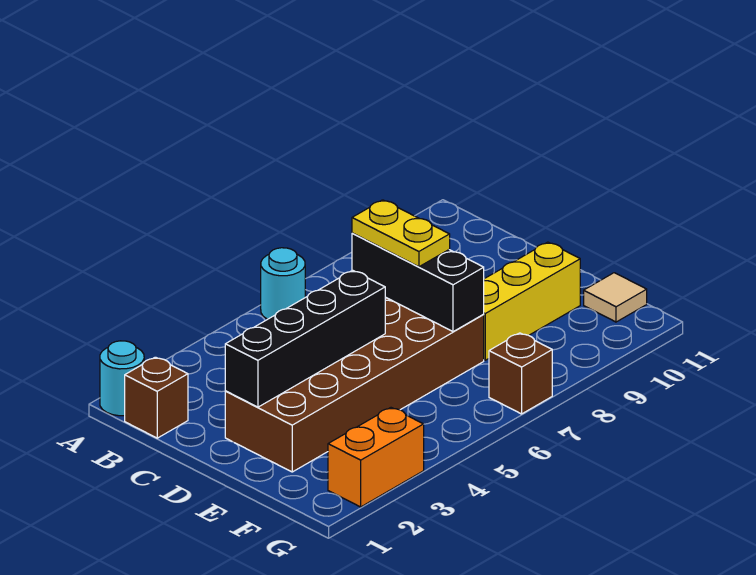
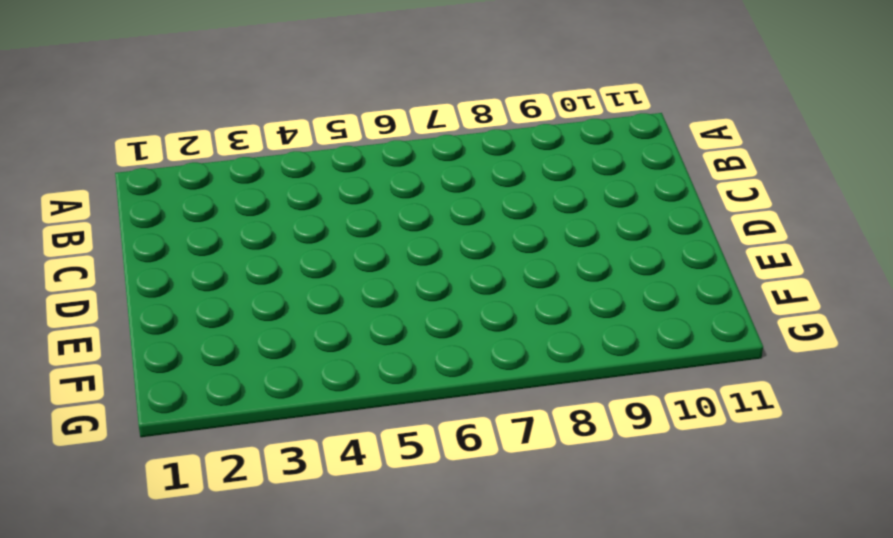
none -> cyan round brick A1 level 1
none -> cyan round brick A6 level 1

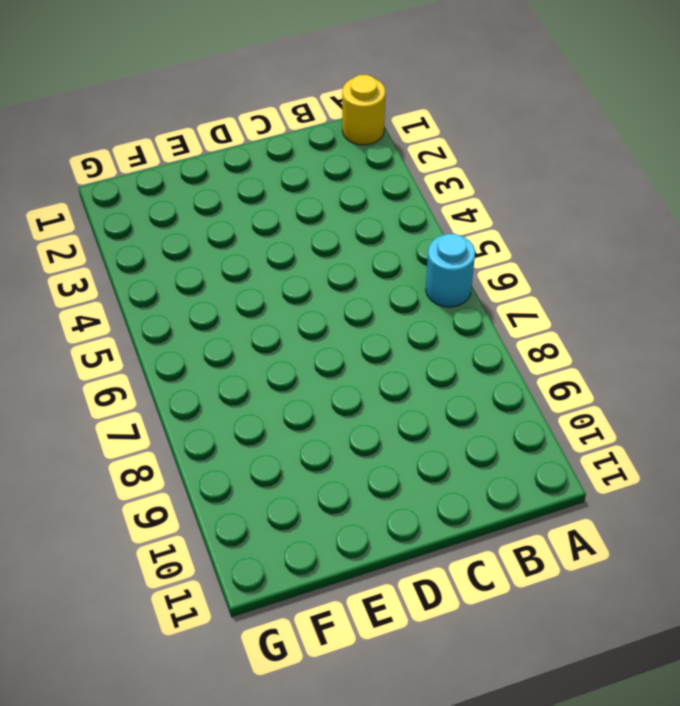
yellow round brick A1 level 1 -> cyan round brick A1 level 1
none -> brown brick B1 level 1
none -> brown brick D2:E7 level 1

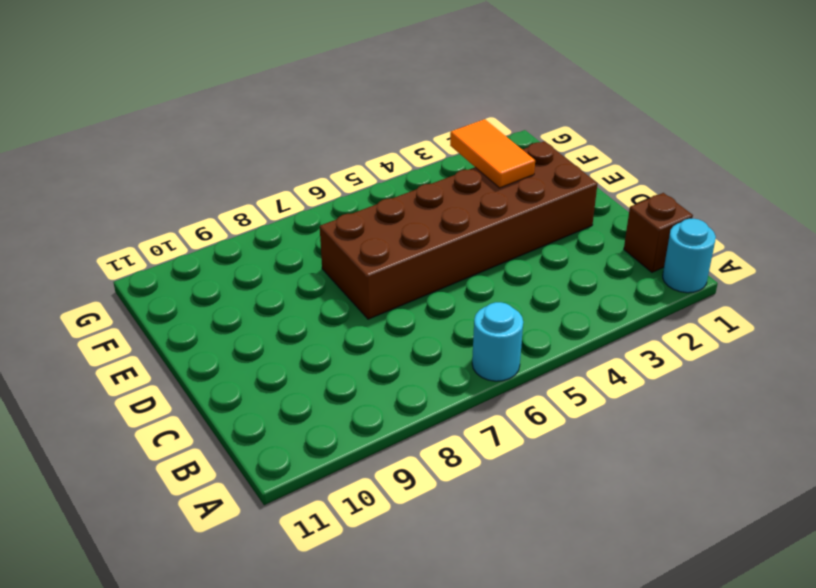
orange tile E3:F3 level 2 -> none
none -> yellow brick E8:E10 level 1
none -> tan tile F11 level 1

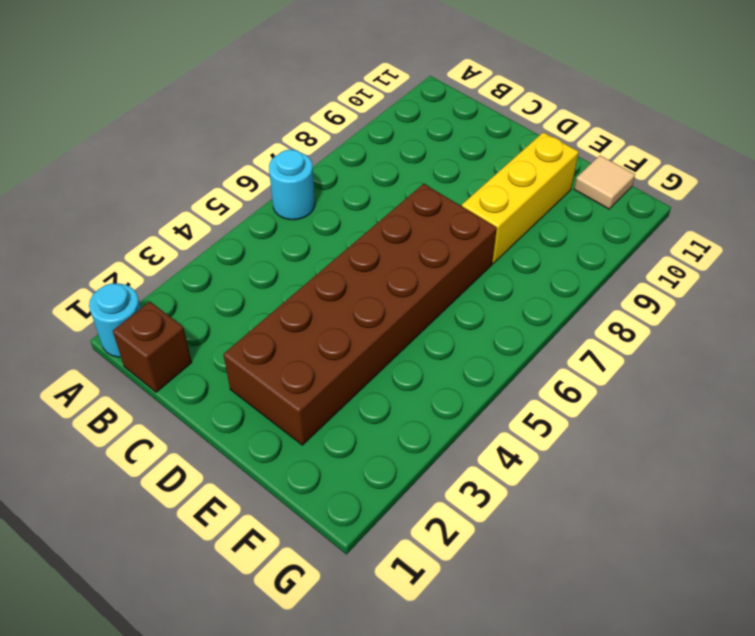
none -> orange brick G2:G3 level 1
none -> brown brick G7 level 1

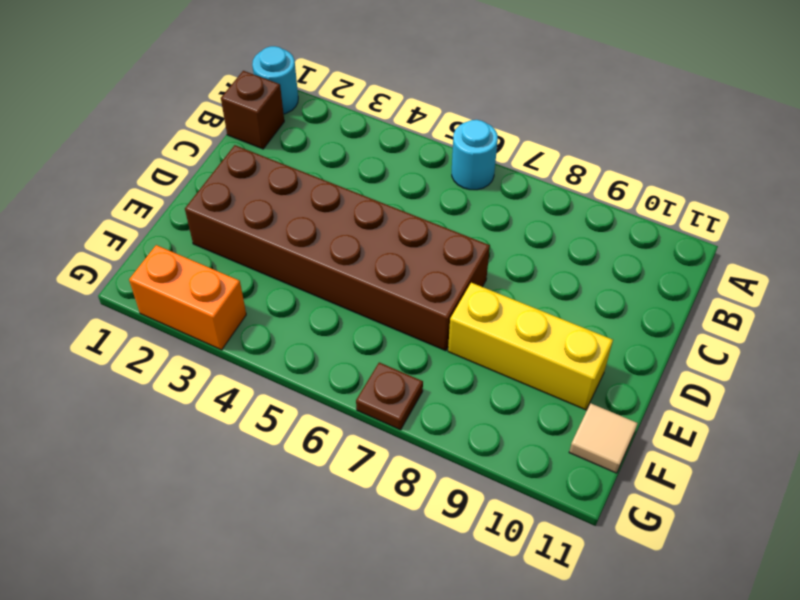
brown plate G7 level 1 -> brown brick G7 level 1
none -> black brick C7:E7 level 2
none -> black brick D2:D5 level 2

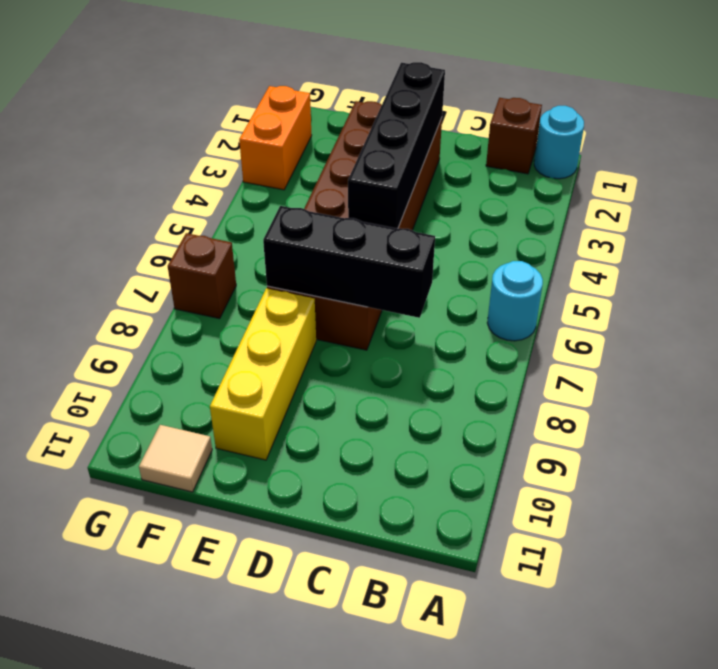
none -> yellow plate C7:D7 level 3

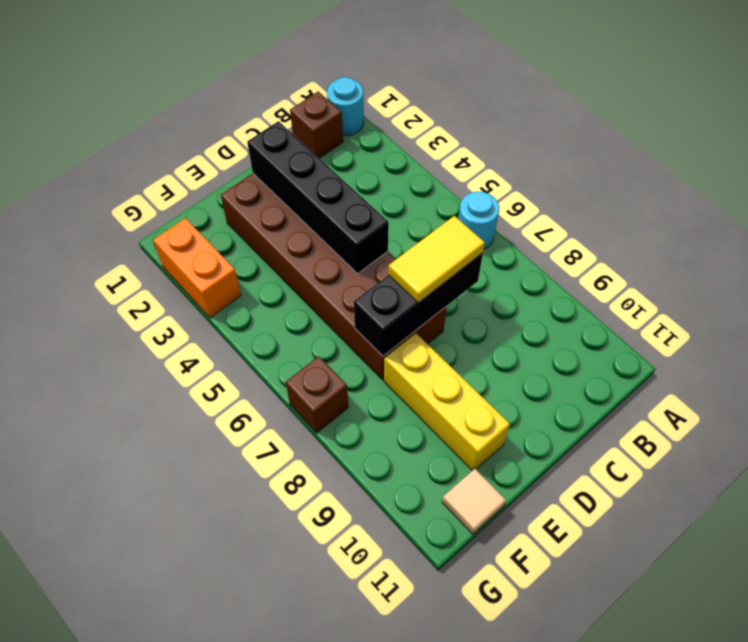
yellow tile C7:D7 level 3 -> yellow plate C7:D7 level 3

